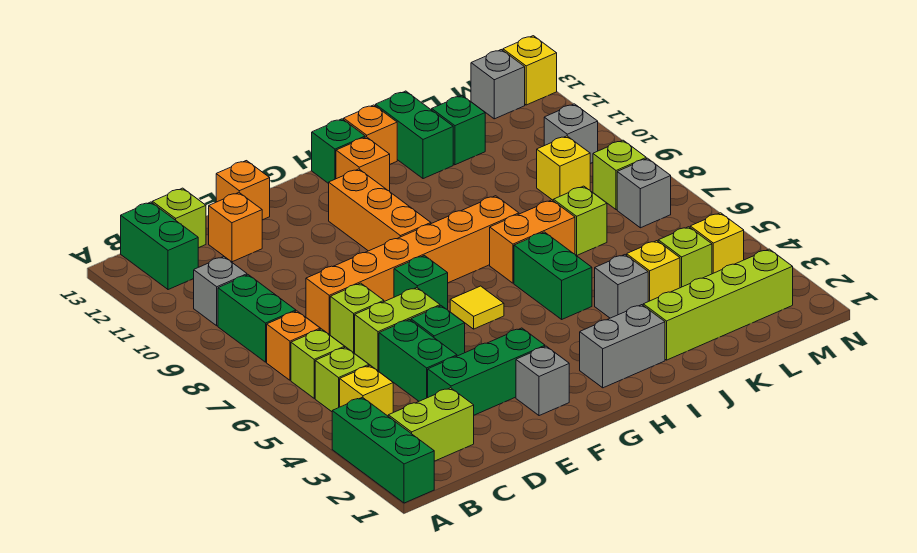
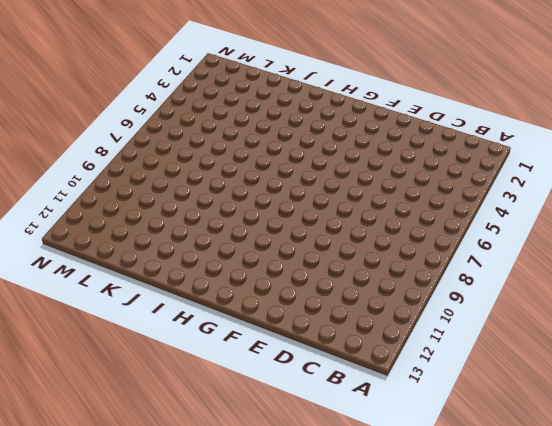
none -> green brick A1:A3 level 1
none -> lime brick B2:C2 level 1
none -> yellow brick B4 level 1
none -> lime brick B5 level 1

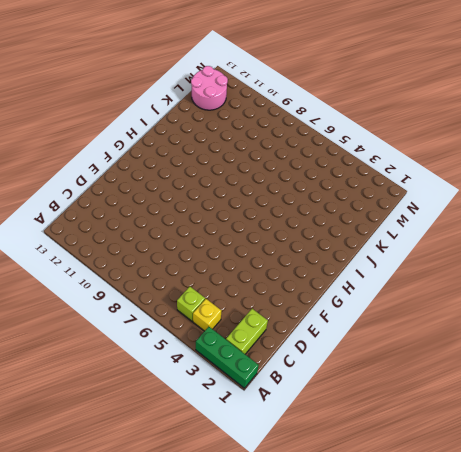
pink round brick L12:M13 level 1 -> grey brick M13 level 1
none -> lime brick B6 level 1
none -> orange brick B7 level 1
none -> green brick B8:B9 level 1
none -> grey brick B10 level 1

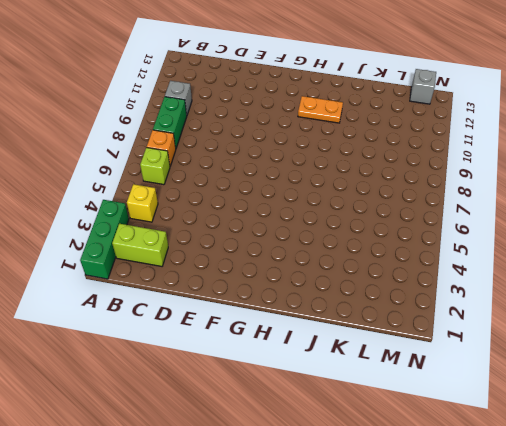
orange plate H11:I11 level 1 -> none
none -> lime brick B5 level 1
none -> green brick B12:B13 level 1
none -> lime brick C13 level 1
none -> green brick D3:F3 level 1

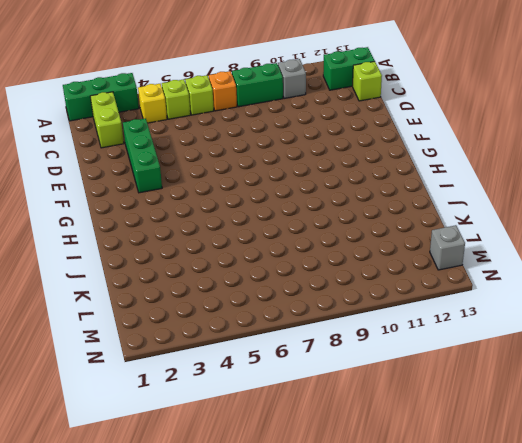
none -> green brick D4:D5 level 1
none -> lime brick D6:E6 level 1
none -> lime brick D7 level 1
none -> orange brick D8:I8 level 1

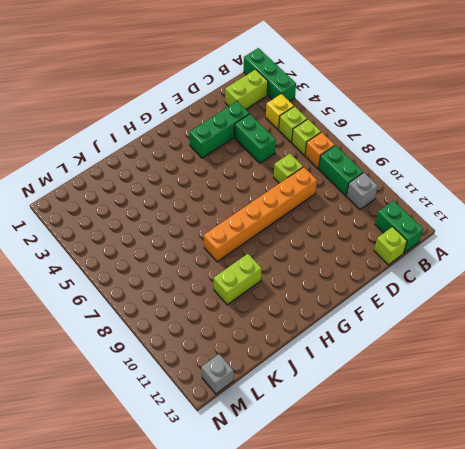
lime brick I10:J10 level 1 -> lime brick D6:E6 level 1
none -> orange brick D12 level 1
none -> green brick E5 level 1
none -> orange brick E13 level 1
none -> grey brick F2 level 1

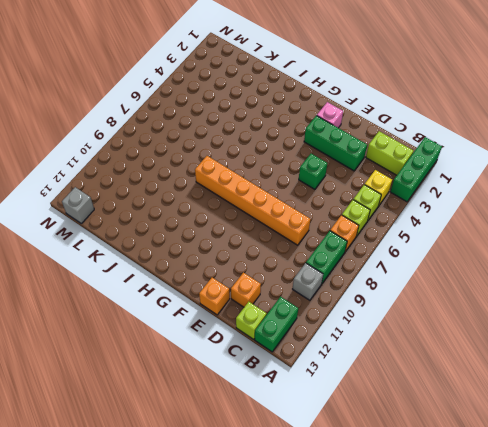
pink brick F2 level 1 -> grey brick F2 level 1
none -> green brick D4:D5 level 1
none -> lime brick D6:E6 level 1
none -> lime brick D7 level 1
none -> green brick F7 level 1

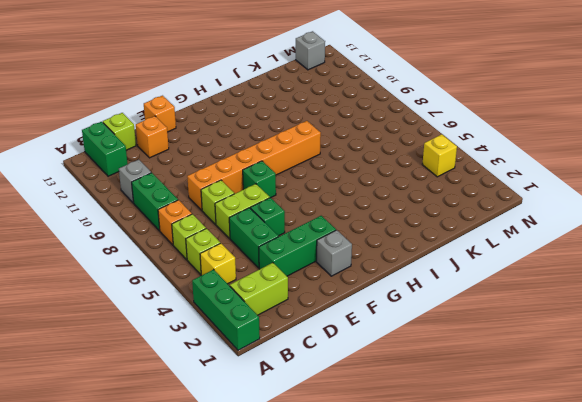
none -> yellow tile G6 level 1
none -> orange brick G9:G11 level 1
none -> grey brick H2:I2 level 1
none -> orange brick H12 level 1

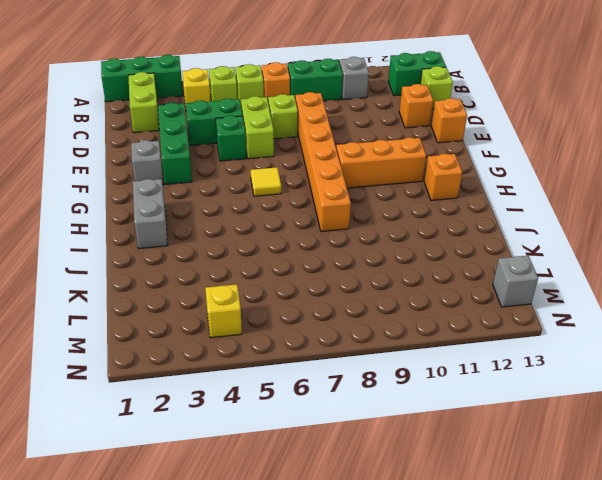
none -> green brick F7 level 1
none -> green brick H13 level 1
none -> green brick I5:I6 level 1
none -> orange brick I7:J7 level 1

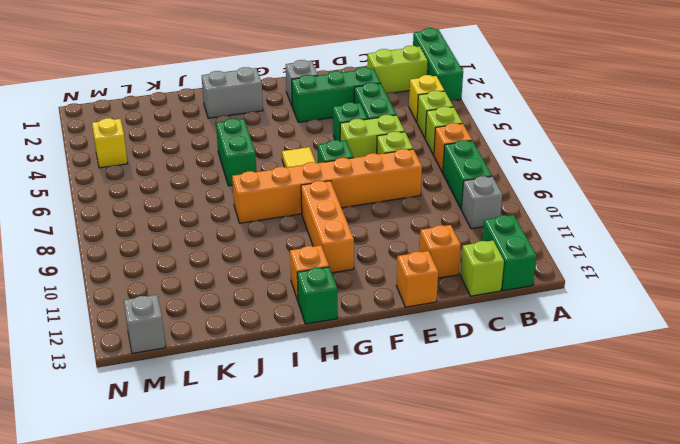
none -> orange brick I7:J7 level 1
none -> orange brick I13 level 1
none -> lime brick J2:M2 level 1
none -> grey brick J4 level 1

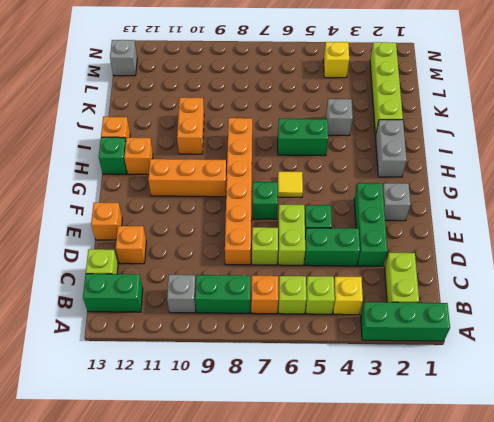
orange brick I10:J10 level 1 -> orange brick I7:J7 level 1
none -> green brick J12:J13 level 1
none -> yellow brick K4 level 1
none -> lime brick K7 level 1
none -> green brick K12 level 1

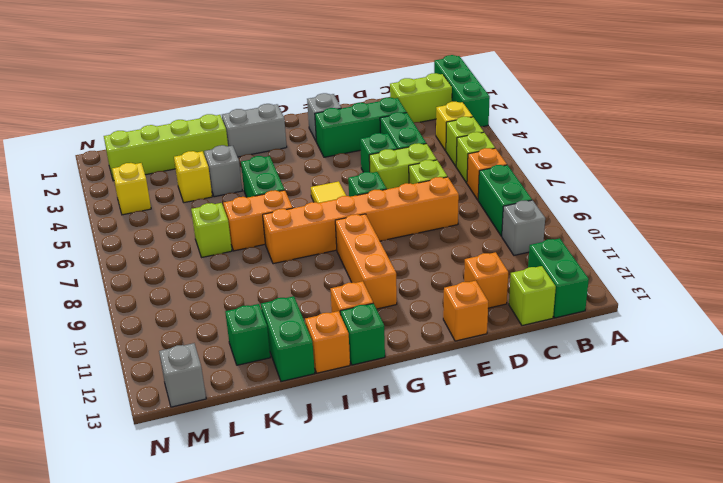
none -> lime brick L4 level 1
none -> yellow brick L9 level 1
none -> grey brick M7 level 1
none -> lime brick M8 level 1

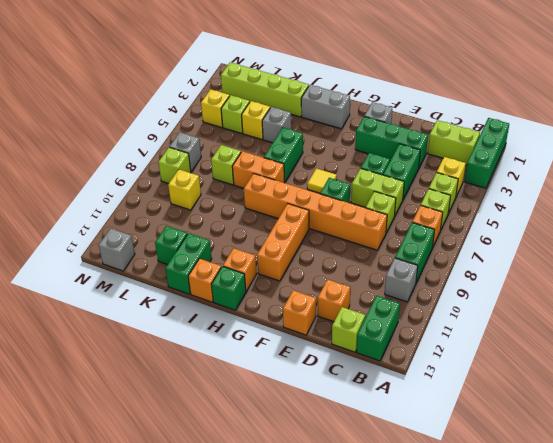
none -> grey brick M10 level 1
none -> yellow brick N13 level 1

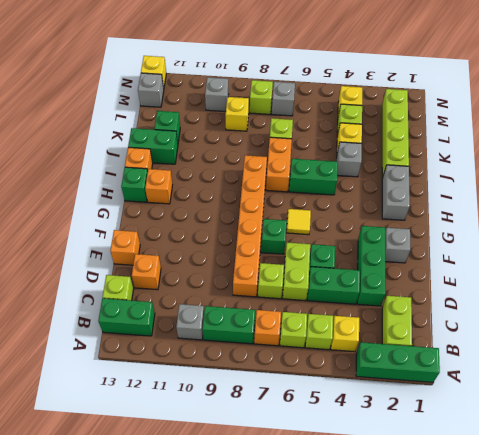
none -> orange brick G9:G11 level 1

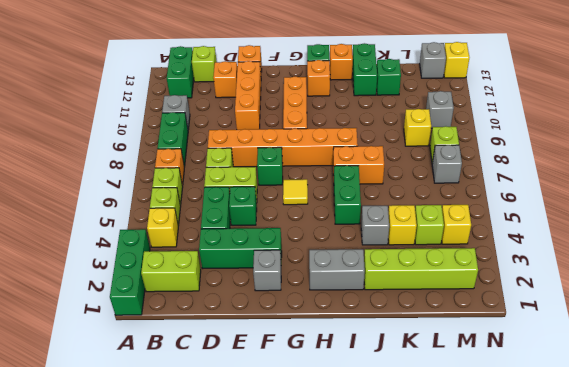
orange brick E10:E12 level 1 -> none
none -> lime brick K7 level 1

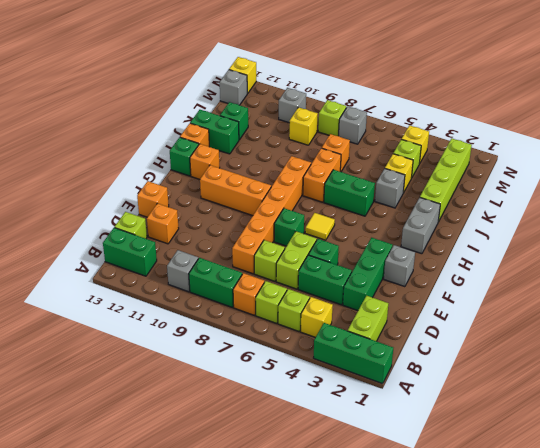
orange brick K7 level 1 -> lime brick K7 level 1

